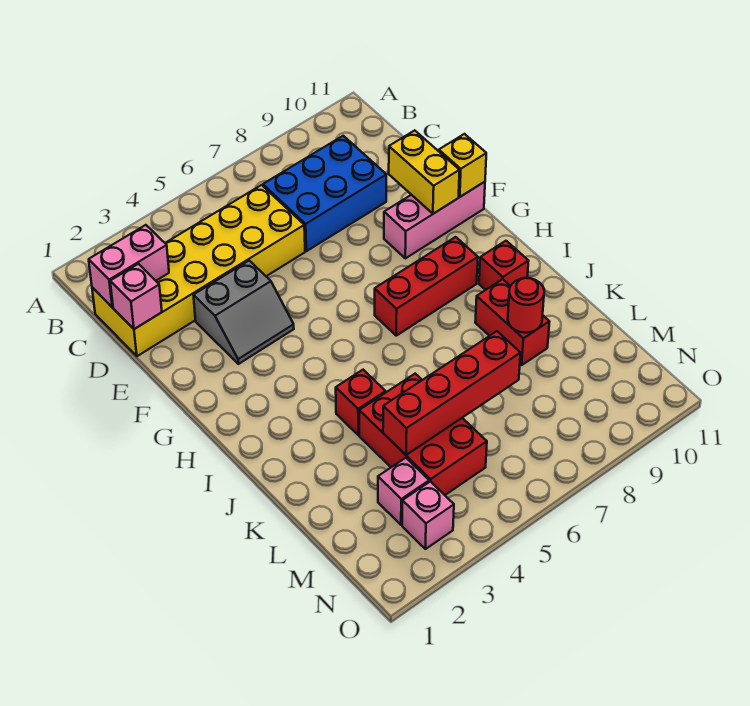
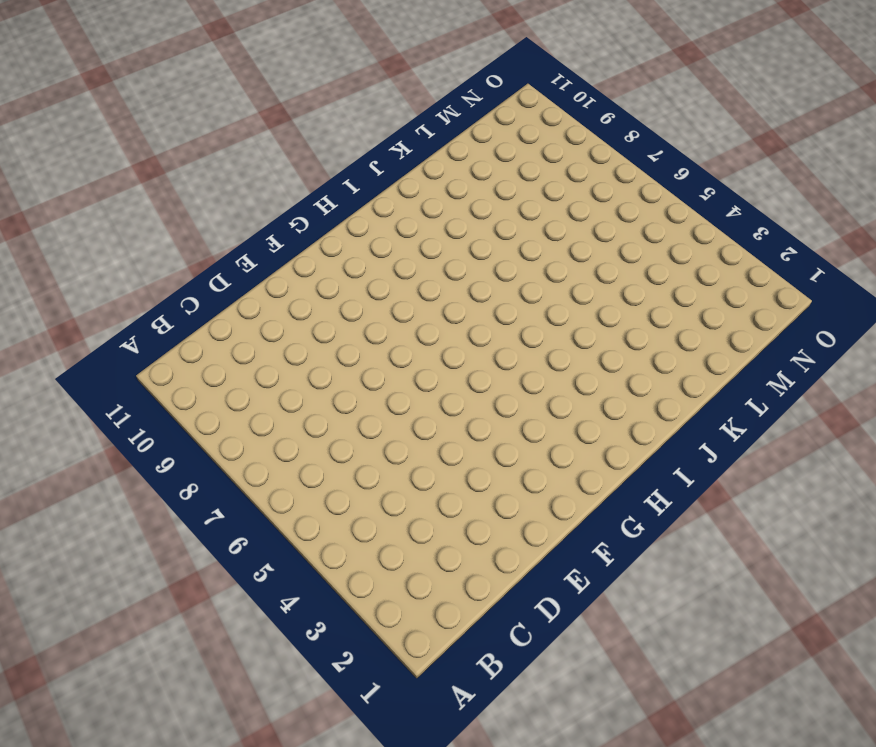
none -> yellow brick C1:D6 level 1
none -> blue brick C7:D9 level 1
none -> grey slope E3:F4 level 1 top E

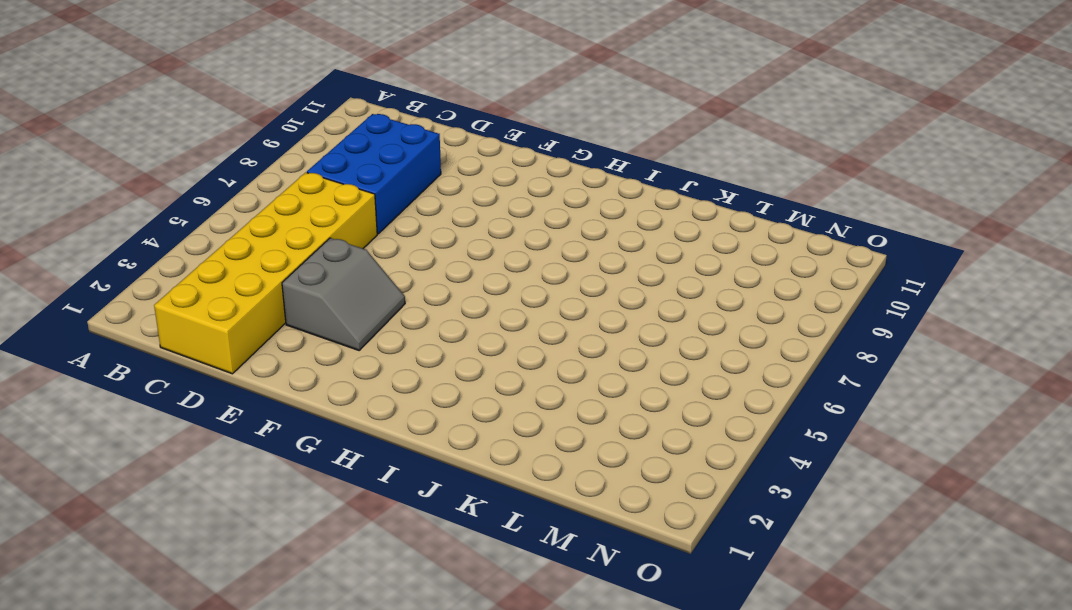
none -> pink brick F9:F11 level 1
none -> red brick H7:H9 level 1
none -> red brick I10 level 1

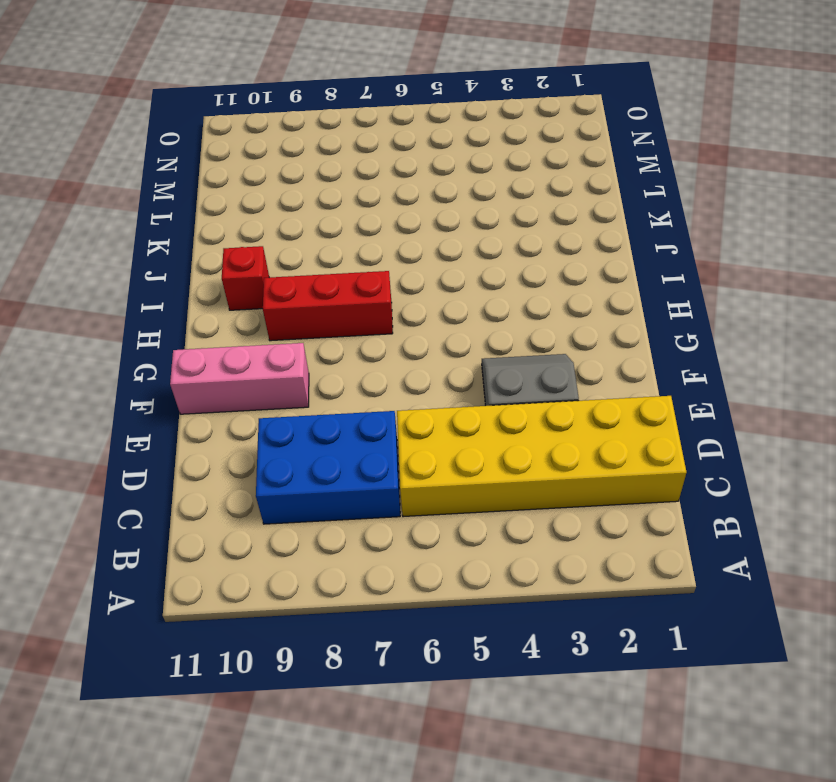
none -> red brick J4 level 1
none -> red brick J9:K9 level 1
none -> red brick K4:M5 level 1

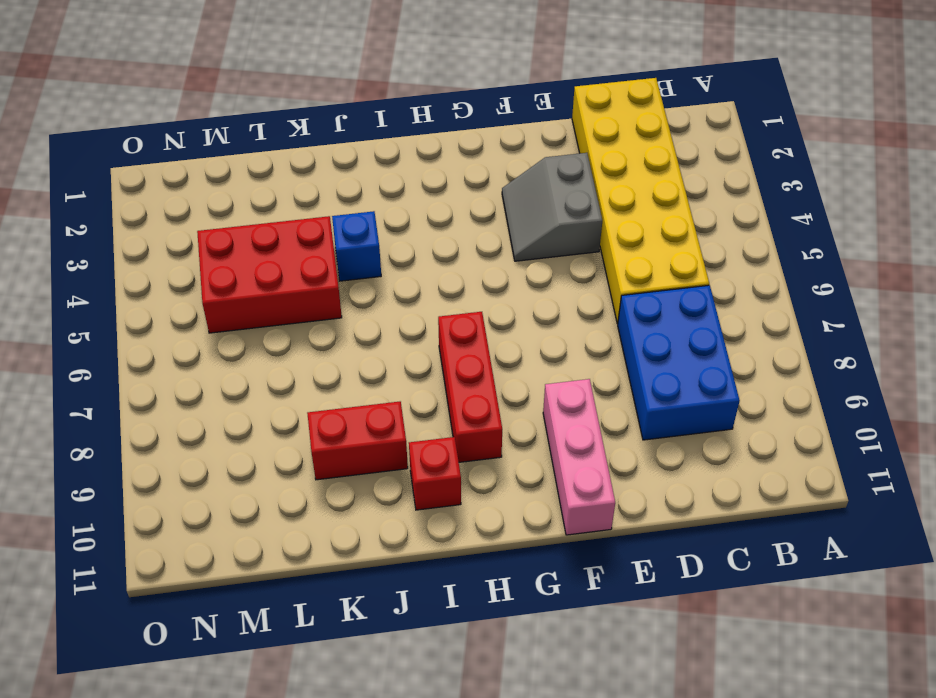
blue brick J4 level 1 -> red brick J4 level 1
none -> pink brick M3 level 1
none -> pink brick N3 level 1
none -> pink brick C1:C2 level 2

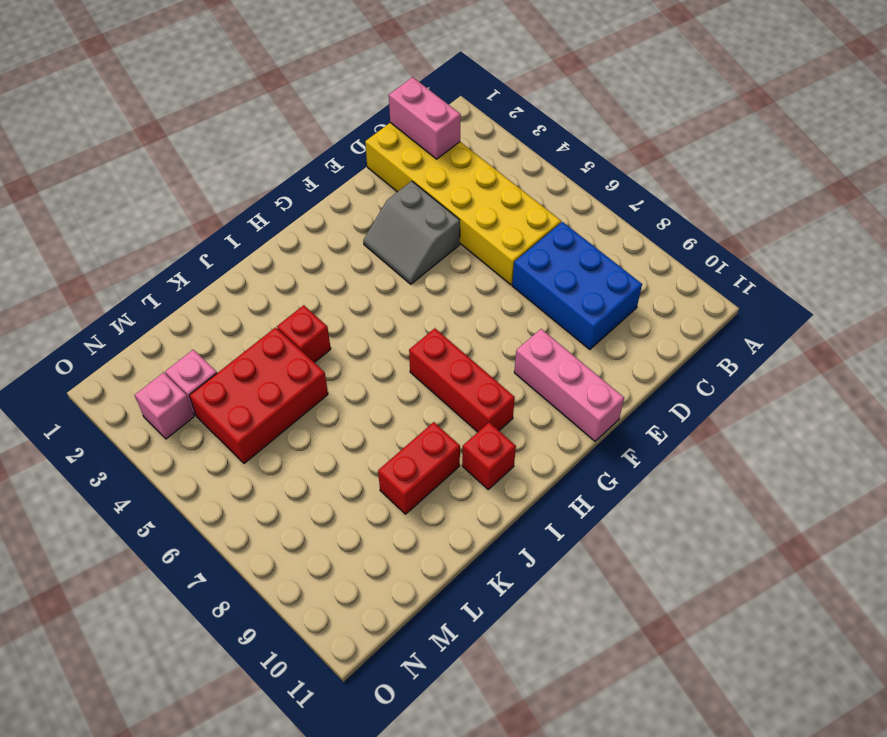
none -> pink brick D1 level 2
none -> yellow brick E10:F10 level 2
none -> yellow brick F11 level 2

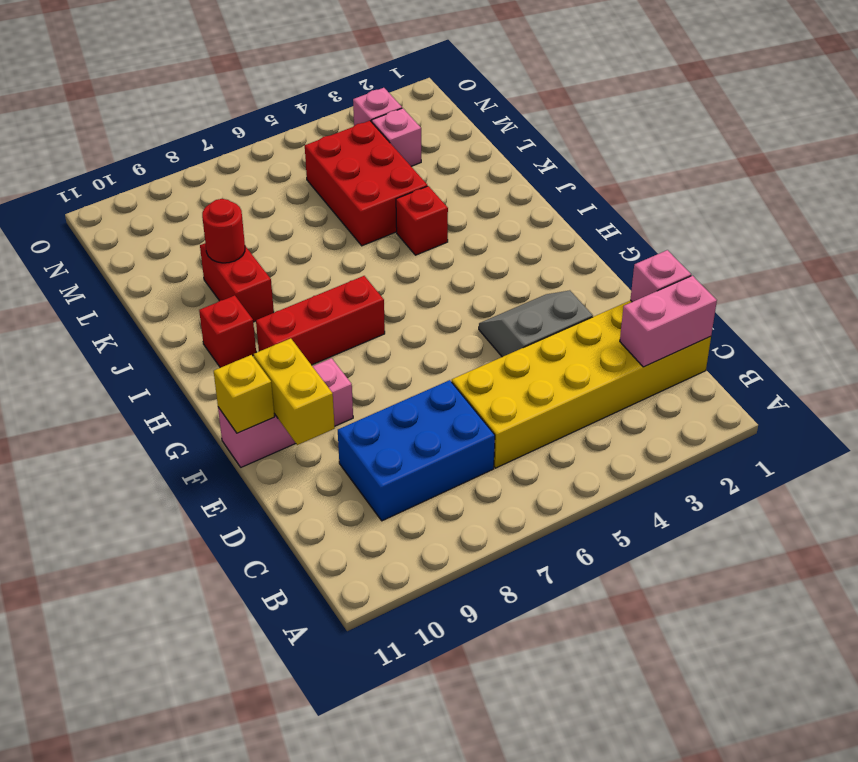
none -> red brick L4:L7 level 2

